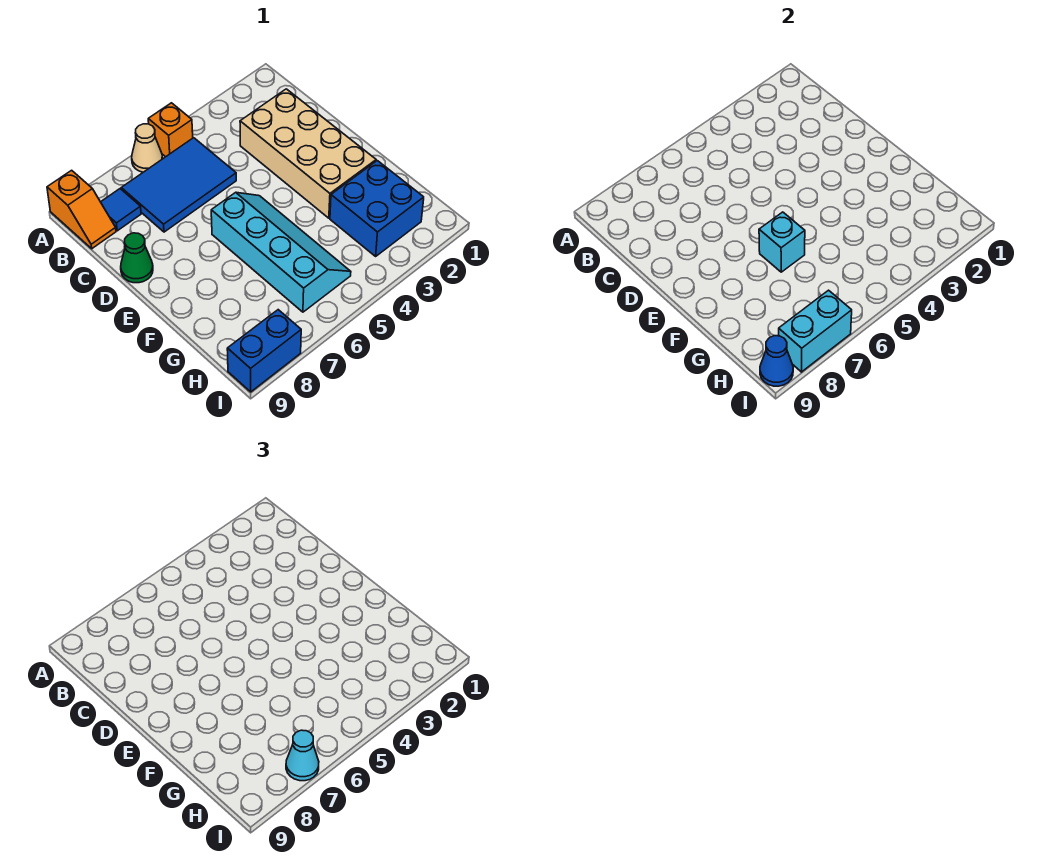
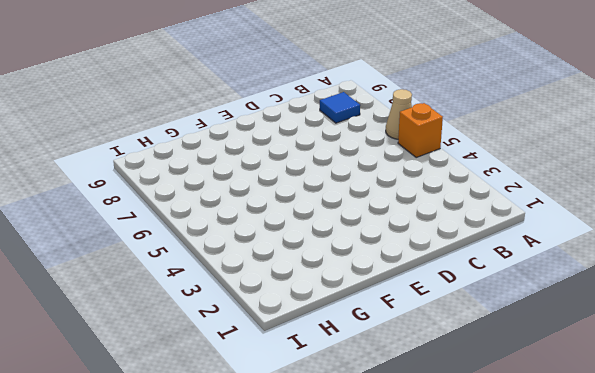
none -> orange slope A9:B9 level 1 top A
none -> blue tile B5:C7 level 1
none -> tan brick C2:F3 level 1

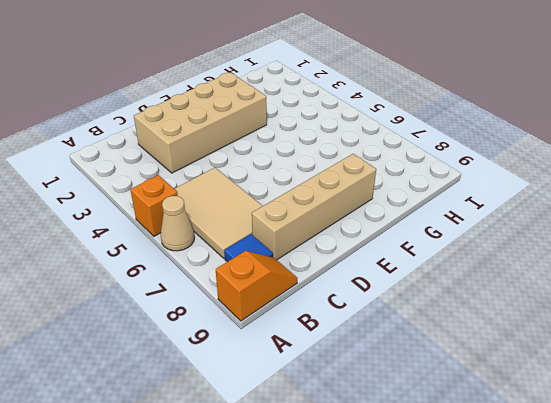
tan tile B5:C7 level 1 -> blue tile B5:C7 level 1
tan brick C8:F8 level 1 -> none
none -> green cone D9 level 1
none -> cyan slope E5:H6 level 1 top 6
none -> blue brick G2:H3 level 1

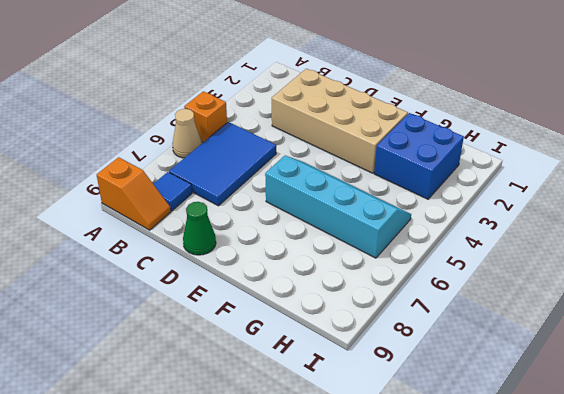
none -> blue brick I8:I9 level 1
none -> cyan brick F6 level 2
none -> cyan brick I7:I8 level 2

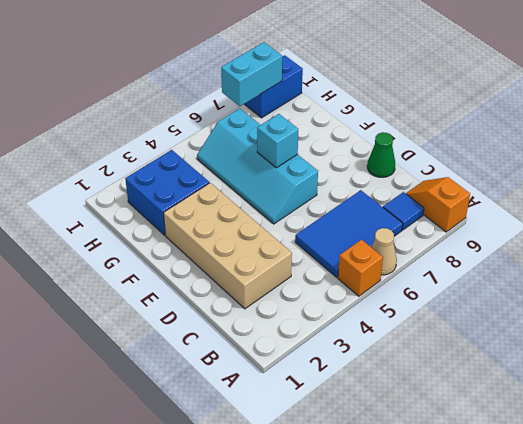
none -> blue cone I9 level 2
none -> cyan cone I7 level 3

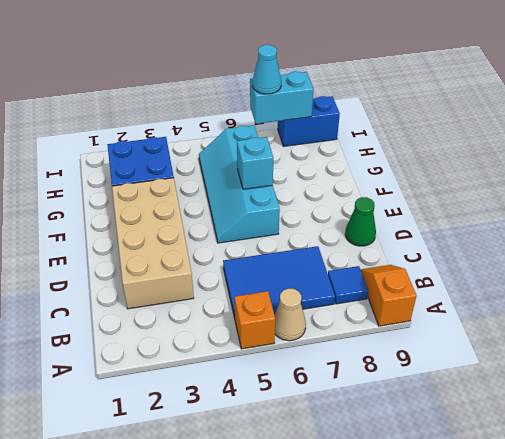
none -> blue cone I9 level 2

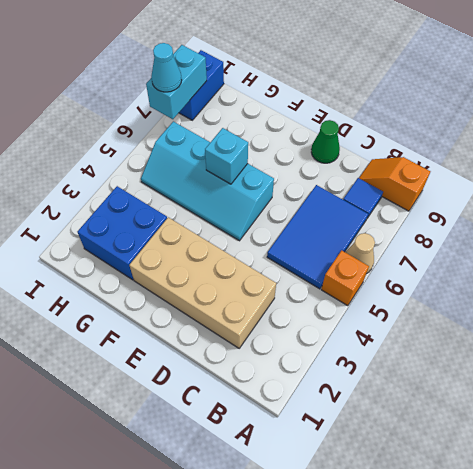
none -> blue cone I9 level 2

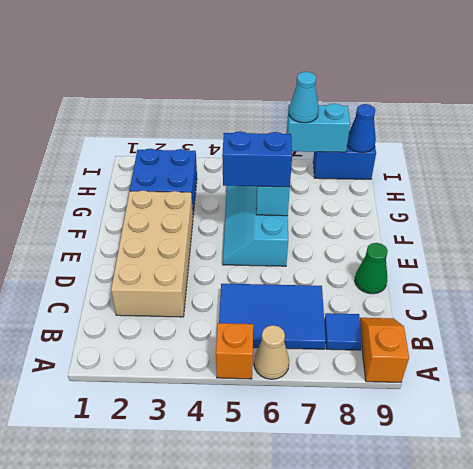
blue brick F5:F6 level 3 -> none

